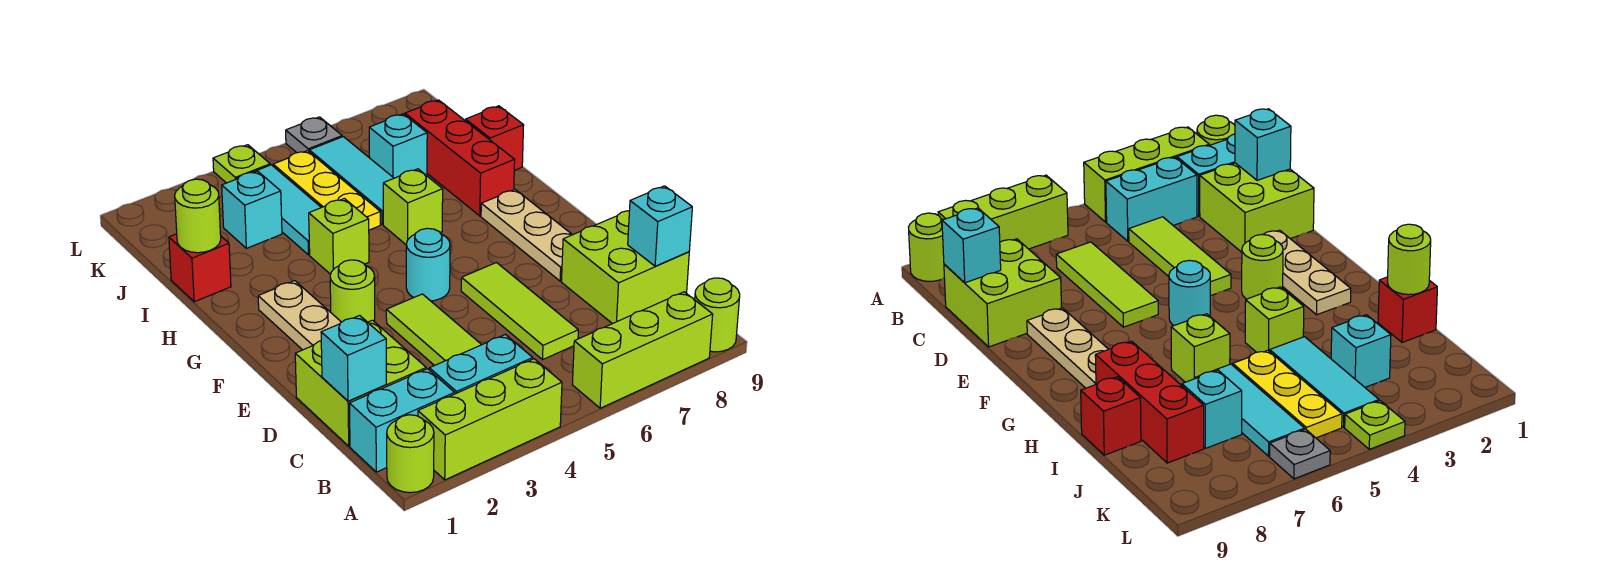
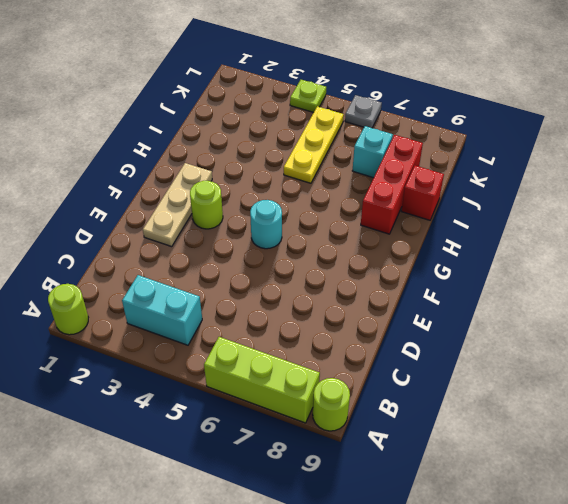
none -> lime brick A2:A4 level 1
none -> cyan brick B1:B2 level 1
none -> lime brick C1:D2 level 1

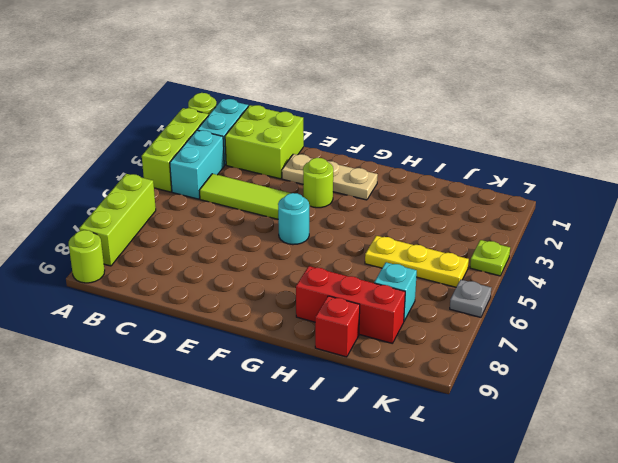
none -> lime tile C6:E6 level 1
none -> lime brick C8:D9 level 1
none -> tan plate E8:G8 level 1

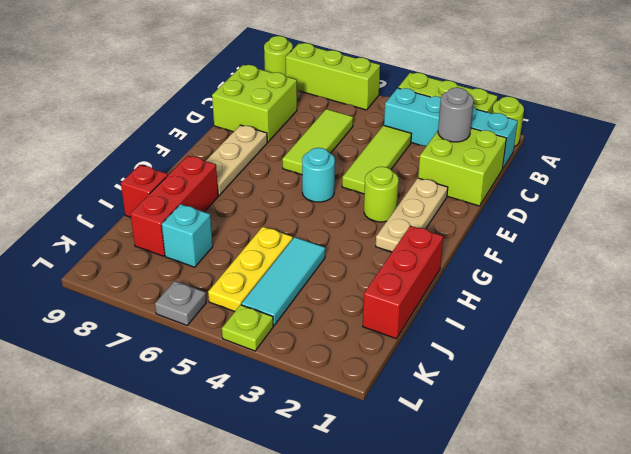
grey round brick C2 level 2 -> none
red brick H1:J1 level 1 -> red brick I1 level 1
none -> lime brick H4 level 1
none -> lime brick H6 level 1
none -> cyan tile I6:K6 level 1

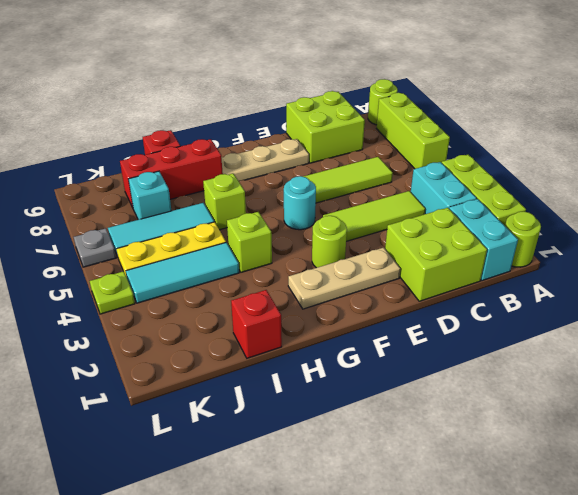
none -> cyan brick J3 level 1
none -> cyan brick C1 level 2
none -> cyan brick C9 level 2

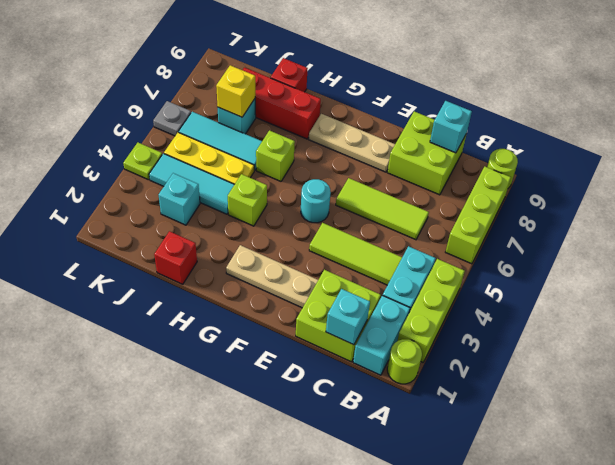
yellow brick J7 level 2 -> none
none -> lime round brick F3 level 1
none -> lime round brick I1 level 2

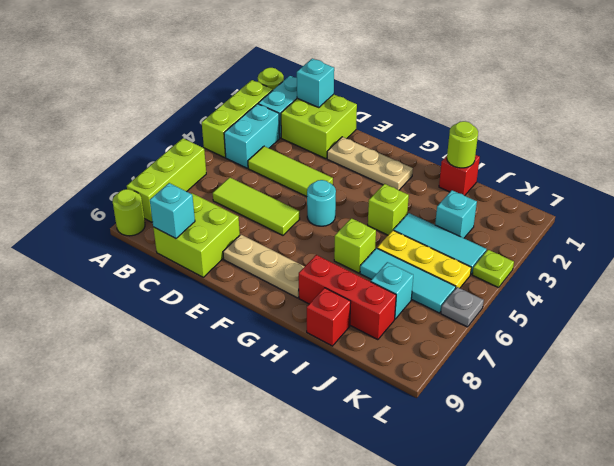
none -> lime round brick F3 level 1

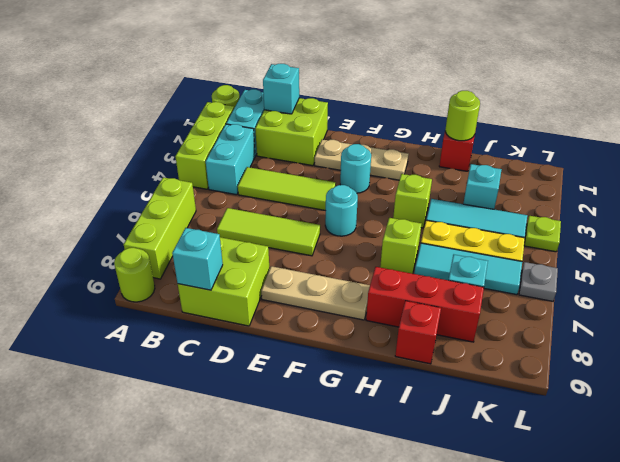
cyan round brick F3 level 1 -> lime round brick F3 level 1

